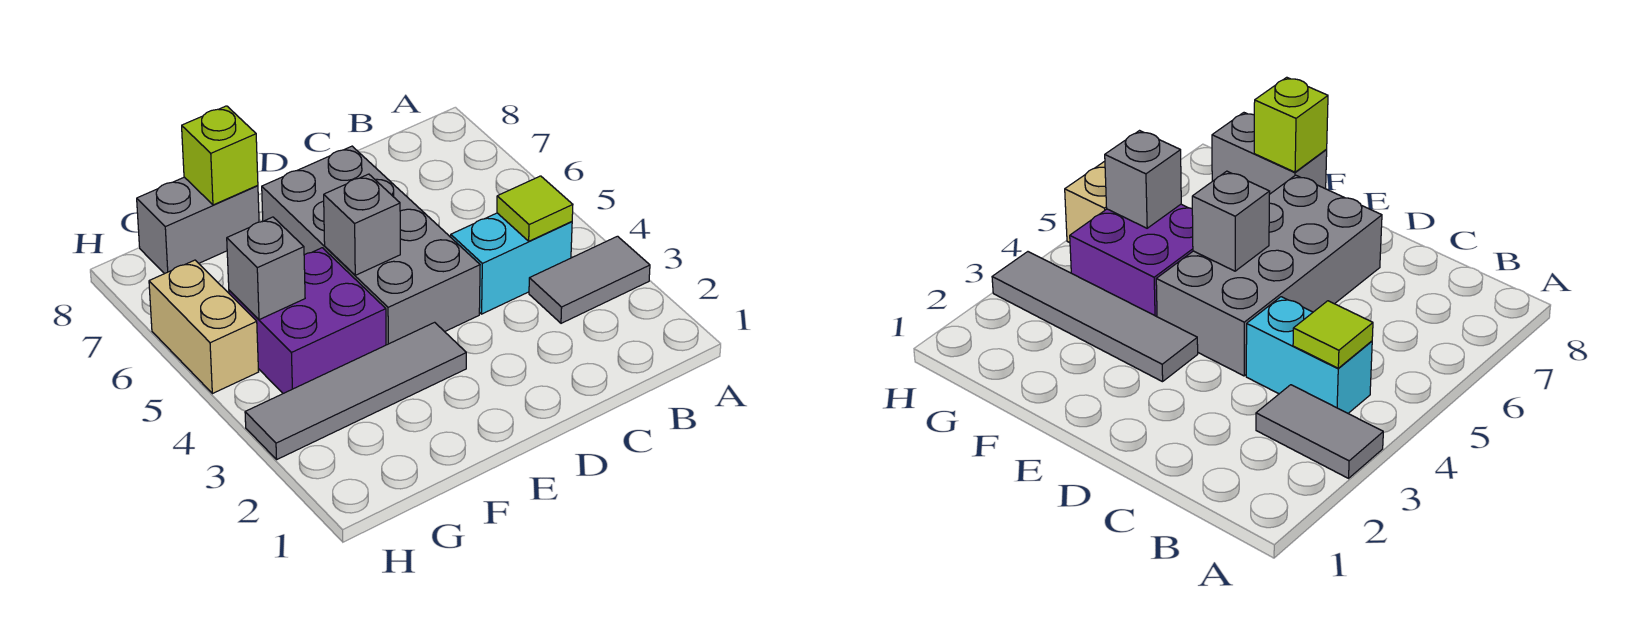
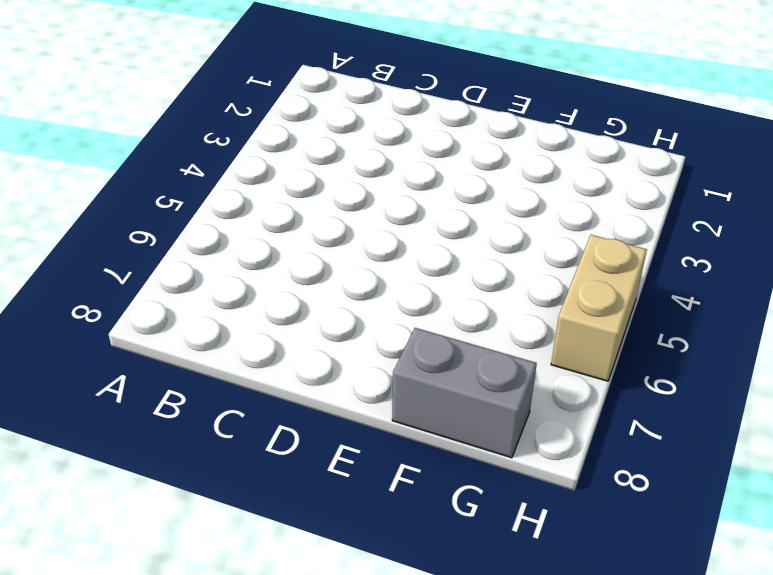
none -> grey tile A3:B3 level 1
none -> cyan brick B4:C4 level 1

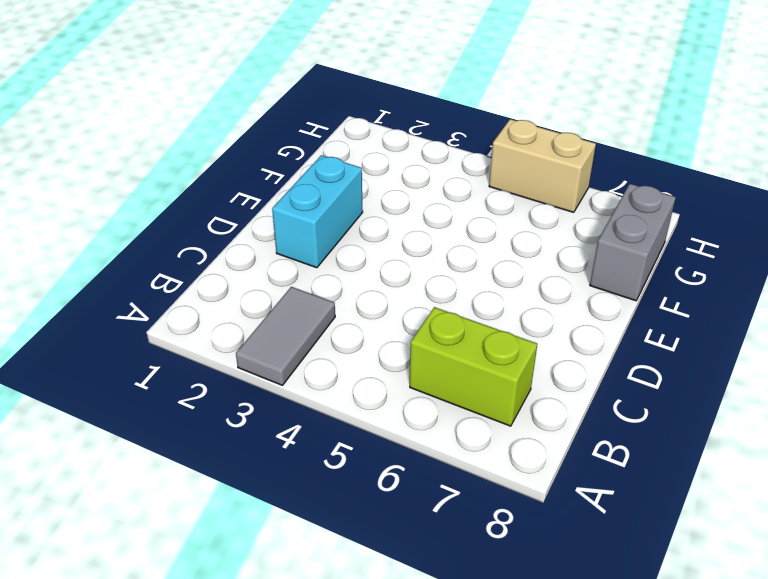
lime brick B6:B7 level 1 -> none
cyan brick D2:E2 level 1 -> cyan brick B4:C4 level 1
none -> grey brick D4:E7 level 1
none -> grey tile E3:H3 level 1

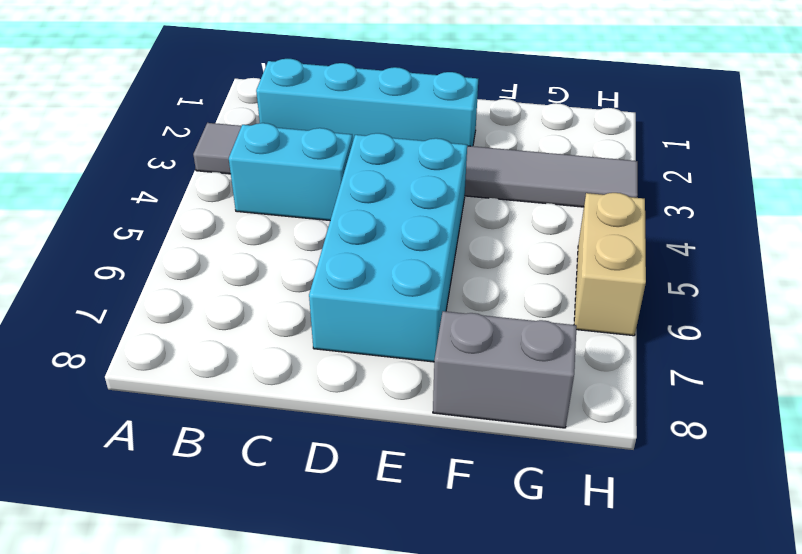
cyan brick B2:E2 level 1 -> none
cyan brick D4:E7 level 1 -> grey brick D4:E7 level 1
none -> purple brick F4:G5 level 1
none -> lime tile B4 level 2

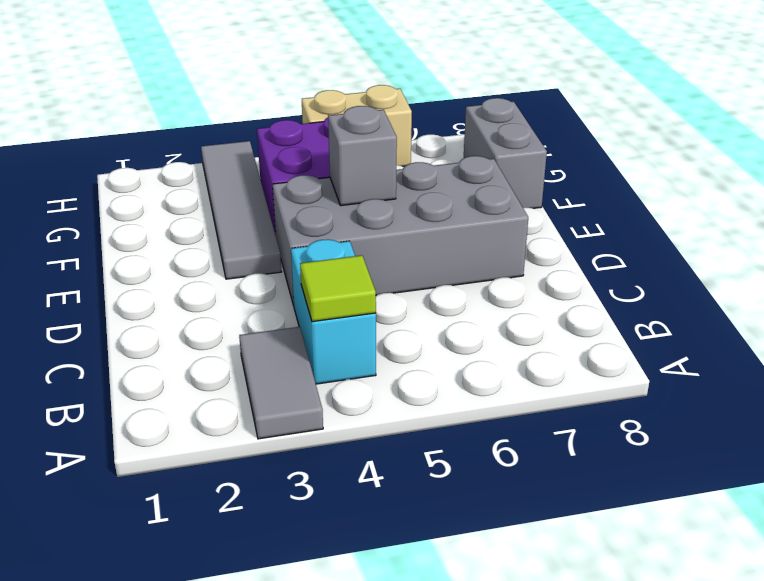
none -> lime brick F8 level 2
none -> grey brick G5 level 2

